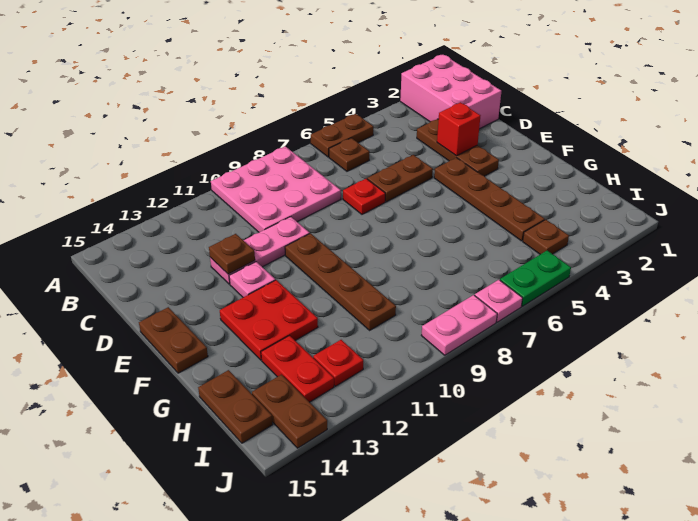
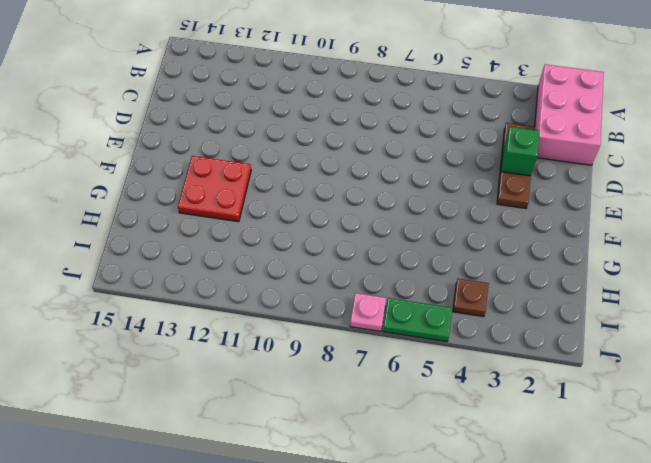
green brick D3 level 2 -> red brick D3 level 2
none -> brown plate A5:A6 level 1
none -> pink plate A8:C10 level 1
none -> brown plate B6 level 1

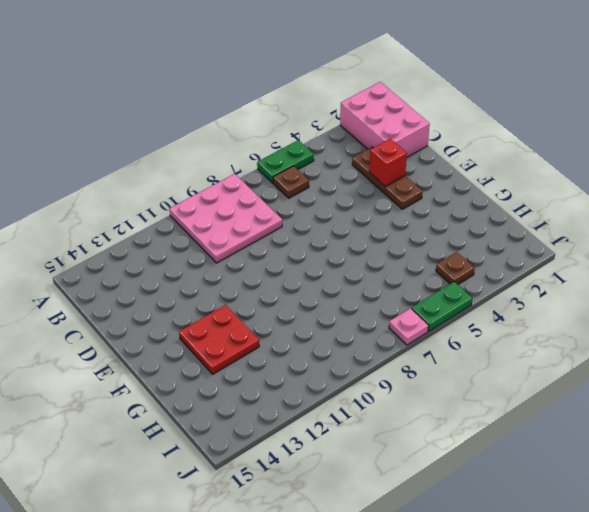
green plate A5:A6 level 1 -> brown plate A5:A6 level 1
none -> brown plate D5:D6 level 1
none -> red plate D7 level 1
none -> pink plate D10:D12 level 1

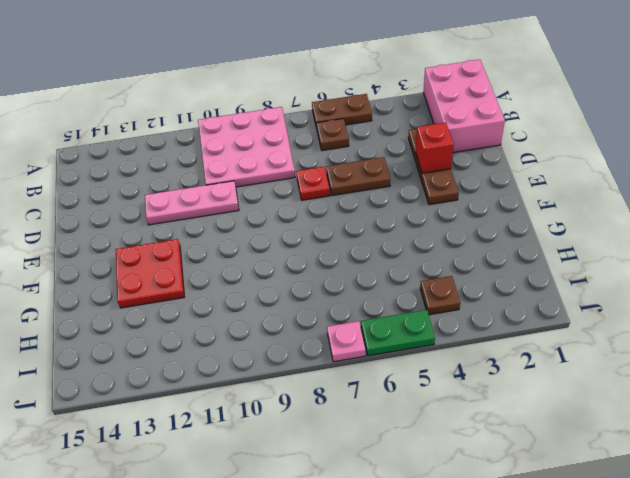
none -> brown plate E4:H4 level 1
none -> brown plate E10:H10 level 1
none -> pink plate E12 level 1

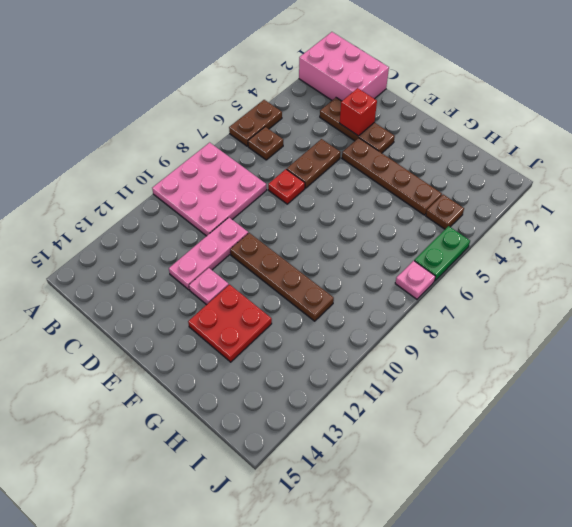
none -> brown plate E15:F15 level 1
none -> red plate H13:I13 level 1
none -> brown plate H15:I15 level 1

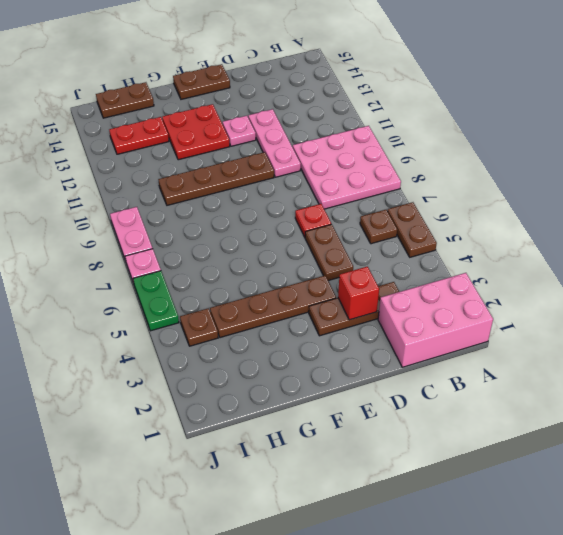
none -> red plate I12 level 1
none -> brown plate I14:J14 level 1
none -> brown plate D12 level 2

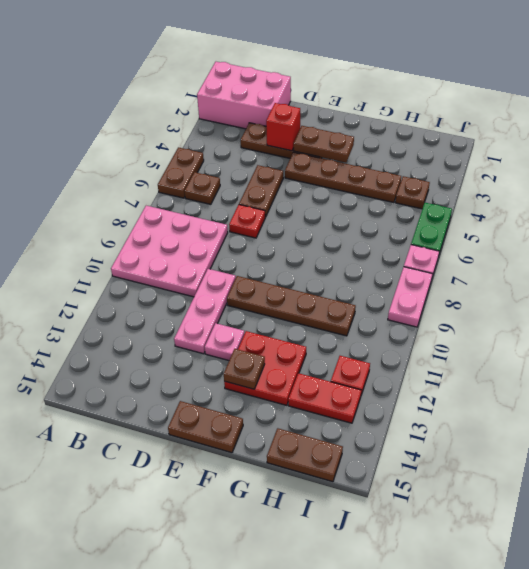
brown plate E3:F3 level 2 -> brown plate I14:J14 level 1
brown plate F13 level 2 -> brown plate D12 level 2

